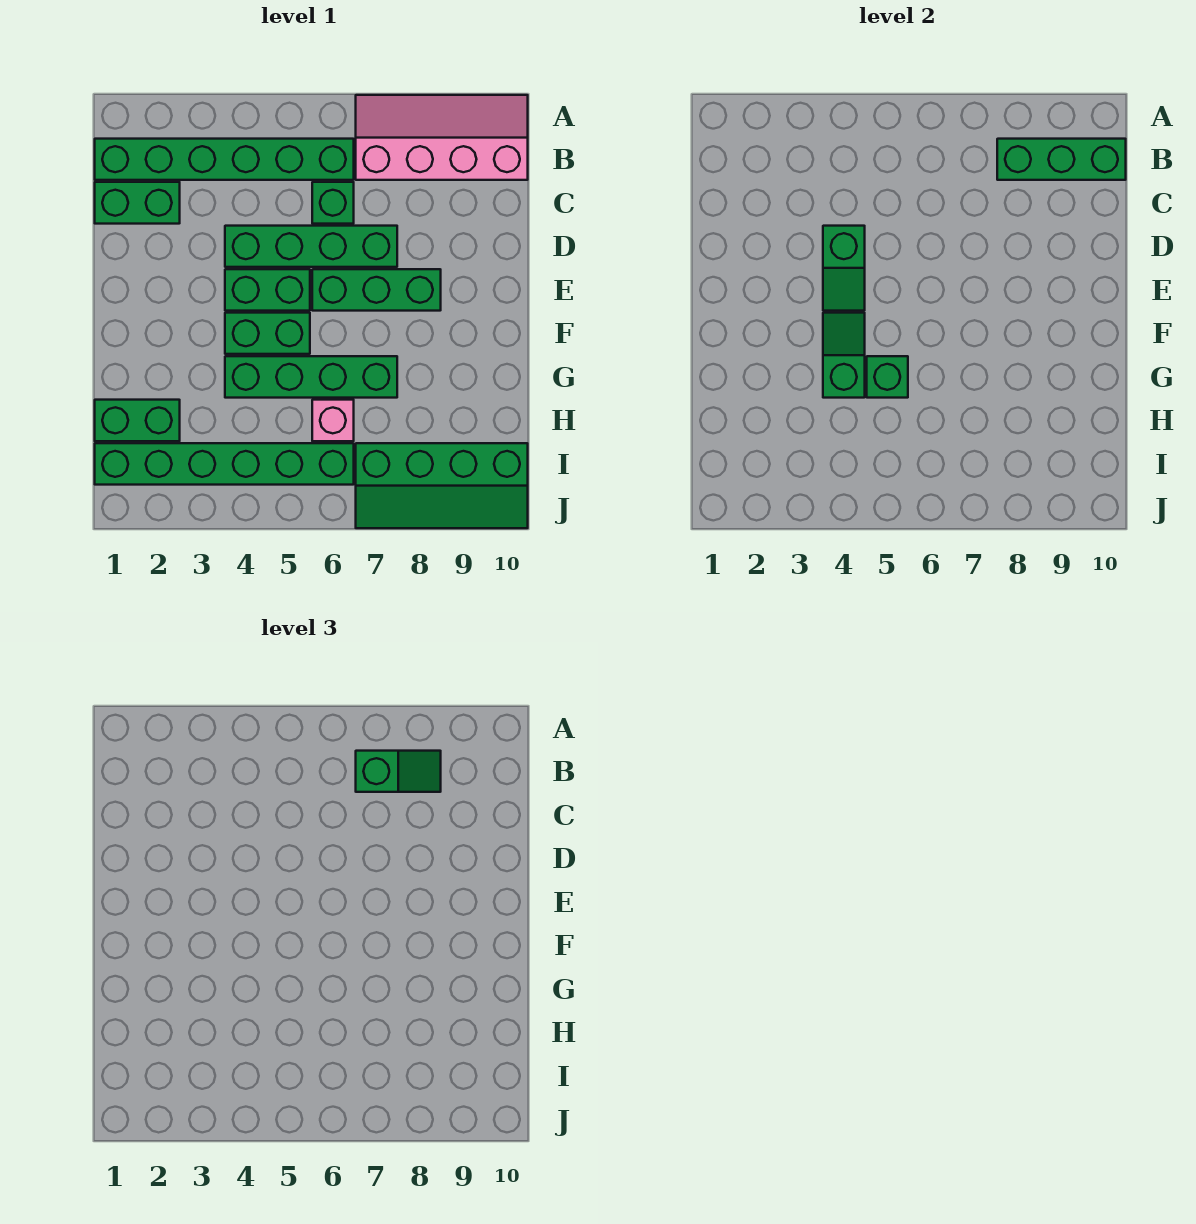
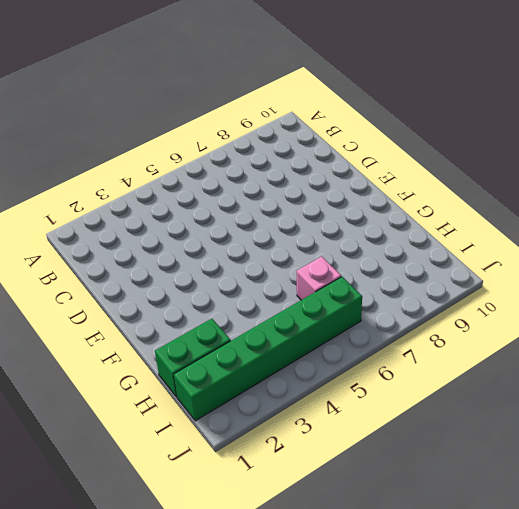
none -> pink slope A7:B10 level 1 top B
none -> green brick B1:B6 level 1
none -> green brick C1:C2 level 1

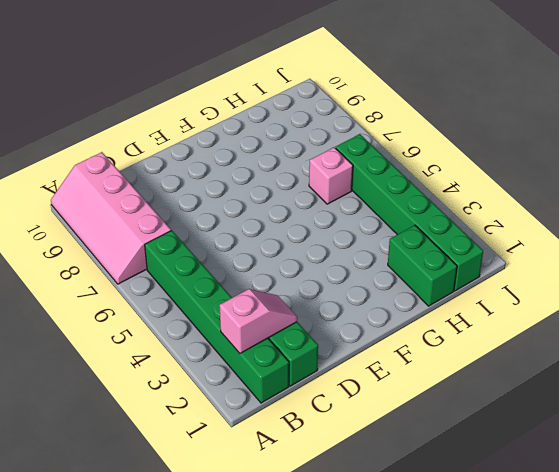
pink slope B2:C2 level 2 top B -> none
none -> green brick C6 level 1
none -> green brick D4:D7 level 1
none -> green brick E4:E5 level 1

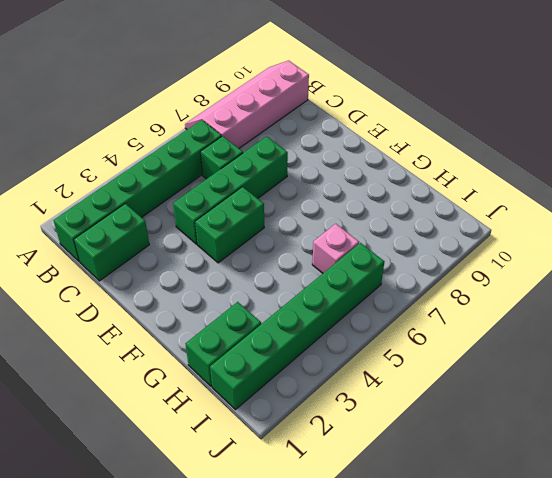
none -> green brick E6:E8 level 1
none -> green brick F4:F5 level 1
none -> green brick G4:G7 level 1

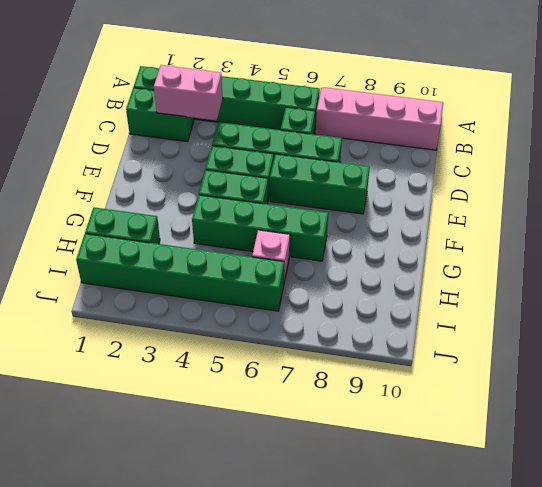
pink brick C2:C3 level 2 -> none
none -> green slope I7:J10 level 1 top I
none -> green brick B8:B10 level 2
none -> green slope D4:E4 level 2 top D

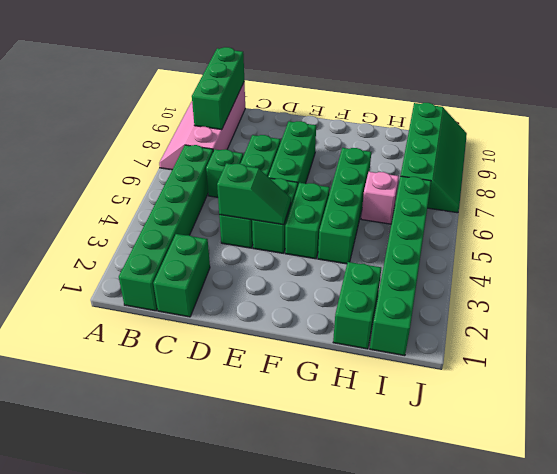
none -> green slope F4:G4 level 2 top G
none -> green brick G5 level 2
none -> green slope B7:B8 level 3 top 7

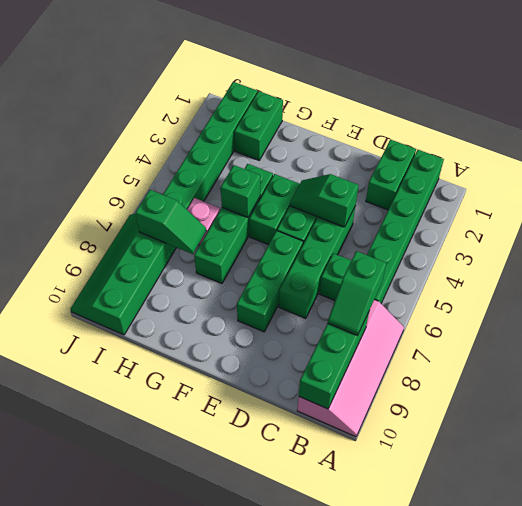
green slope H7:I7 level 2 top I -> green slope F4:G4 level 2 top G

